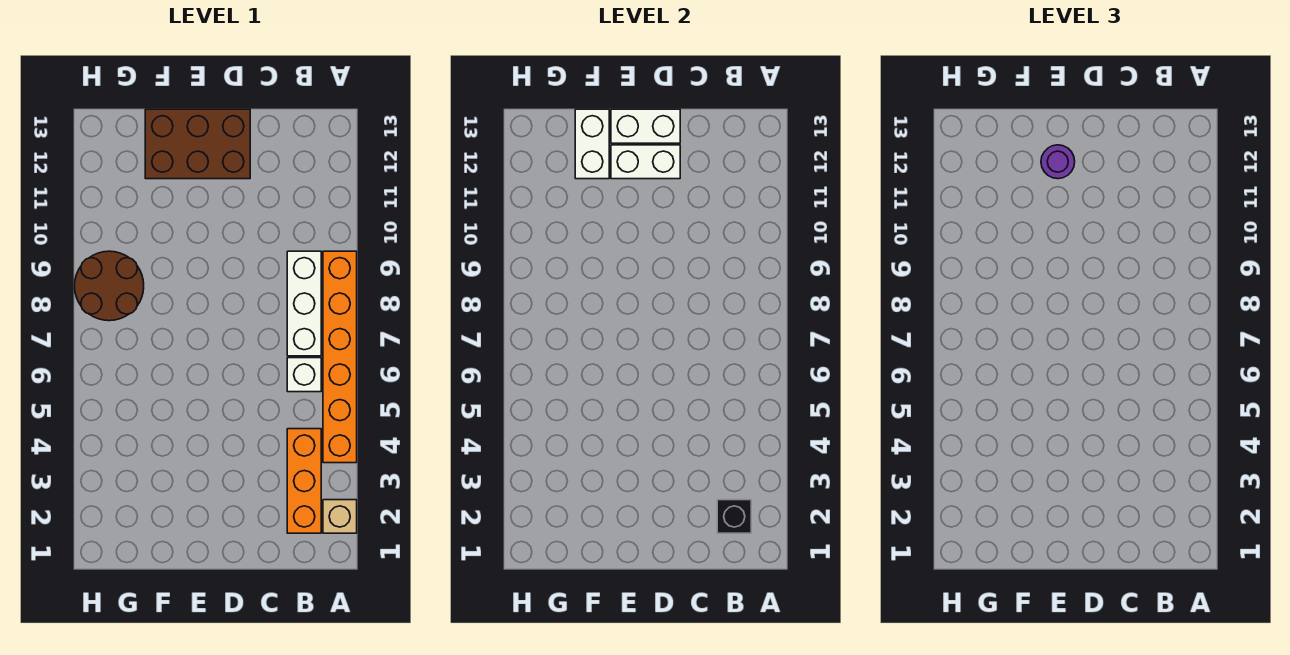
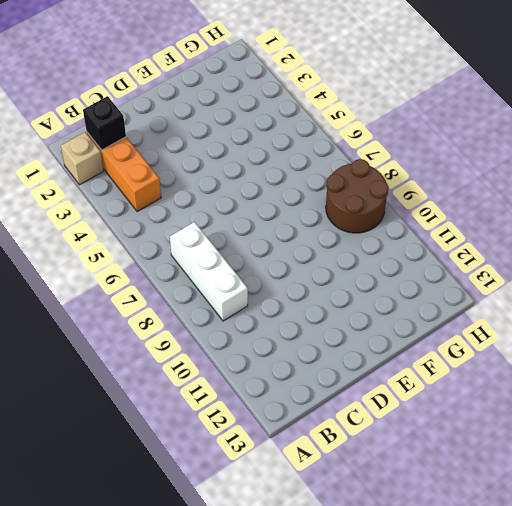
none -> orange brick A4:A9 level 1
none -> white brick B6 level 1
none -> brown brick D12:F13 level 1

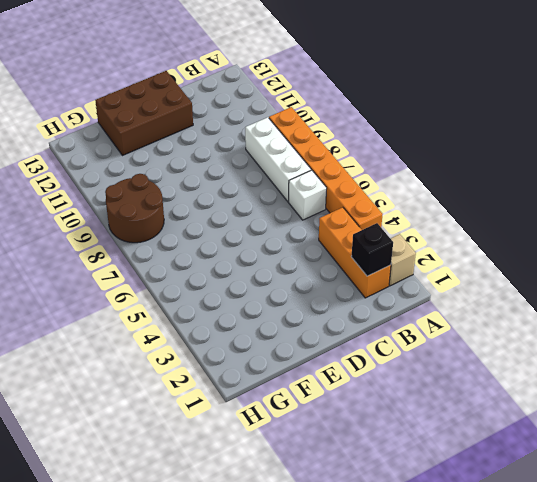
none -> white brick D12:E12 level 2
none -> white brick D13:E13 level 2
none -> white brick F12:F13 level 2

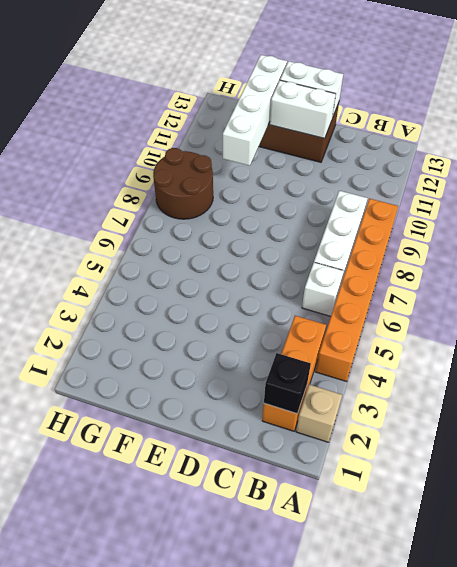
white brick F10:F13 level 2 -> white brick F12:F13 level 2
none -> purple round brick E12 level 3

